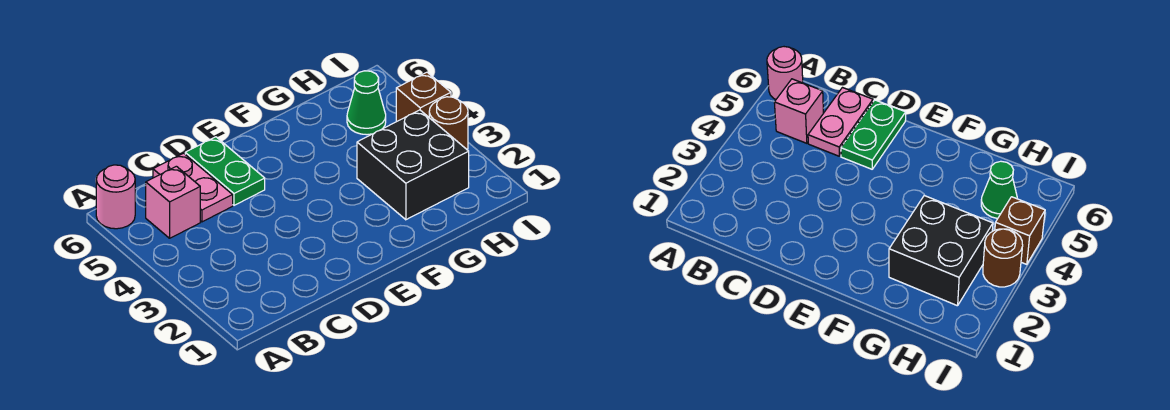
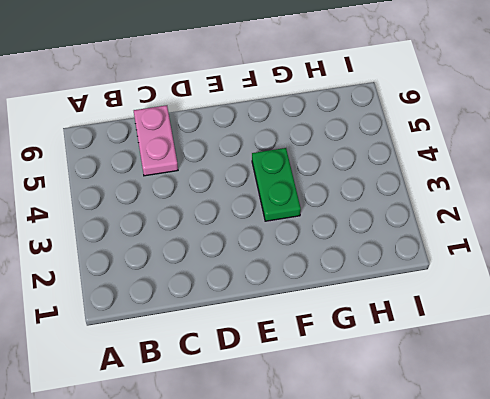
green plate F3:F4 level 1 -> green plate D5:D6 level 1
none -> pink round brick A6 level 1
none -> pink brick B5 level 1

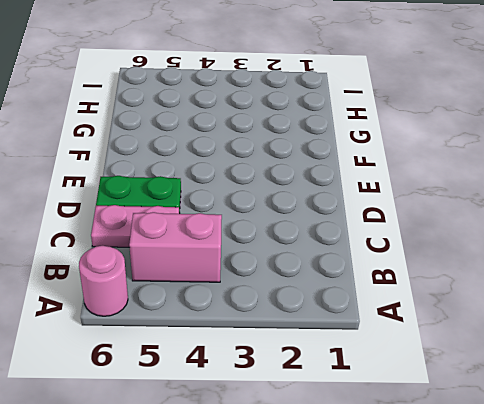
pink brick B4:B5 level 1 -> pink brick B5 level 1
none -> black brick G2:H3 level 1
none -> green cone H5 level 1

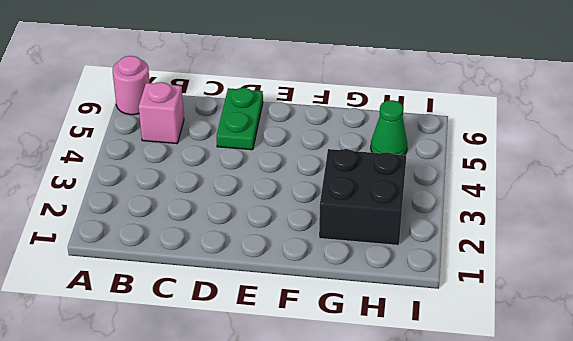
none -> pink plate C5:C6 level 1
none -> brown round brick I3 level 1

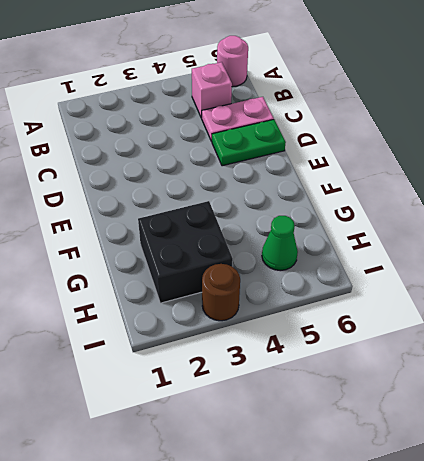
none -> brown brick I4 level 1

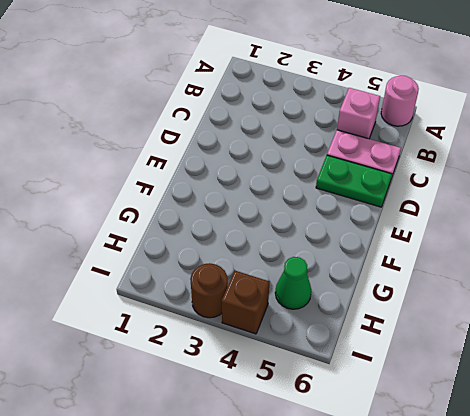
none -> black brick G2:H3 level 1

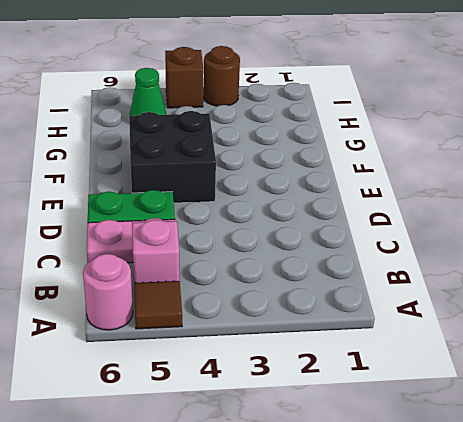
brown tile A5 level 1 -> none
black brick E4:F5 level 1 -> black brick G2:H3 level 1

